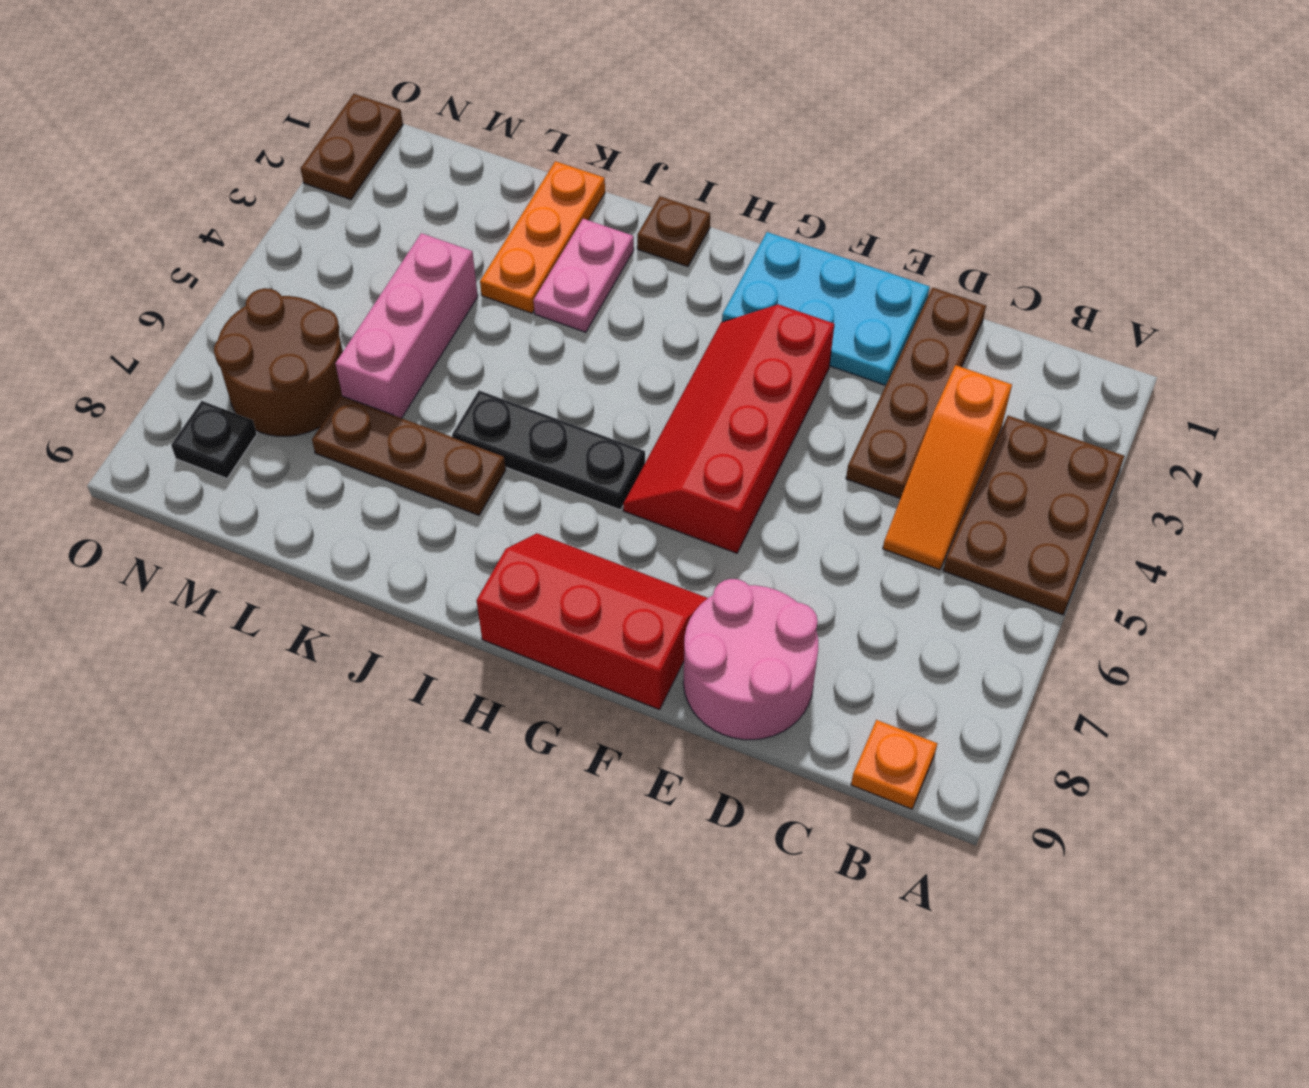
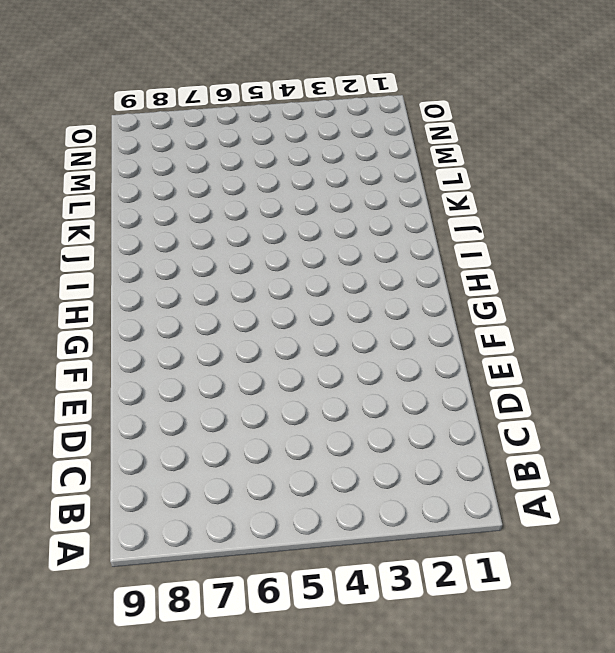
none -> brown plate A3:B5 level 1
none -> orange plate B9 level 1
none -> orange slope C3:C5 level 1 top 3

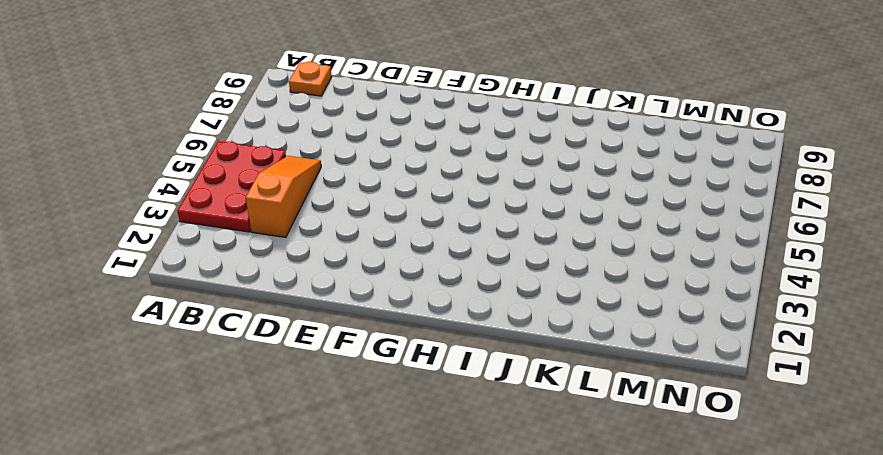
red plate A3:B5 level 1 -> brown plate A3:B5 level 1
none -> brown plate D1:D4 level 1
none -> pink round brick D8:E9 level 1
none -> cyan plate E1:G2 level 1

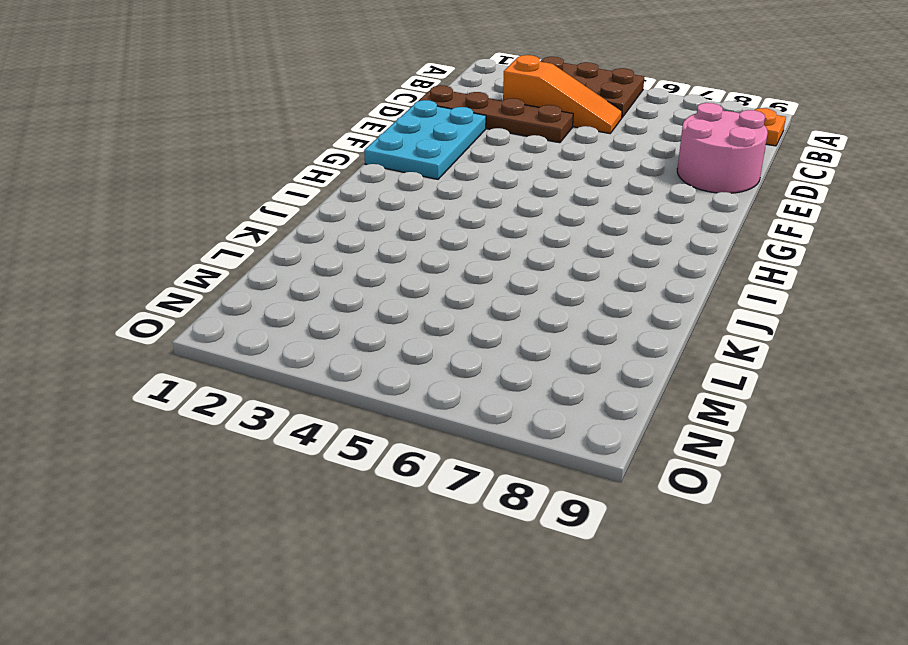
none -> red slope F3:G6 level 1 top F
none -> red slope F8:H9 level 1 top 9
none -> black plate H6:J6 level 1

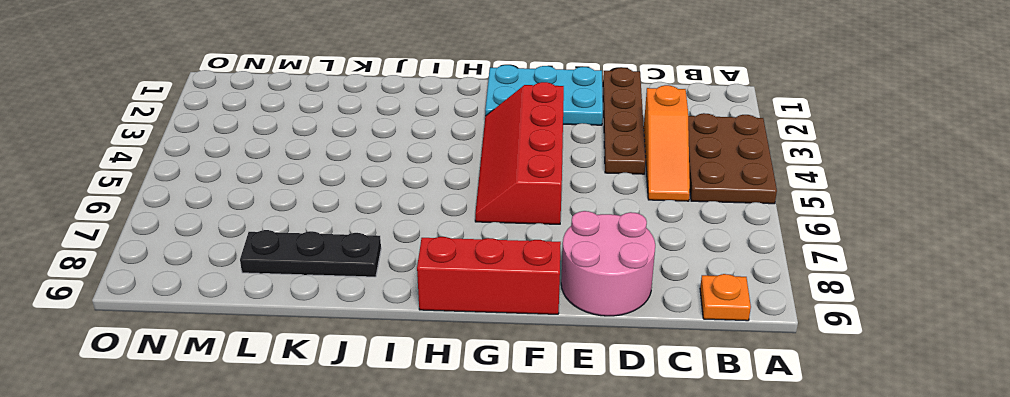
black plate J8:L8 level 1 -> black plate H6:J6 level 1
none -> brown plate I1 level 1
none -> pink plate J2:J3 level 1
none -> brown plate J7:L7 level 1

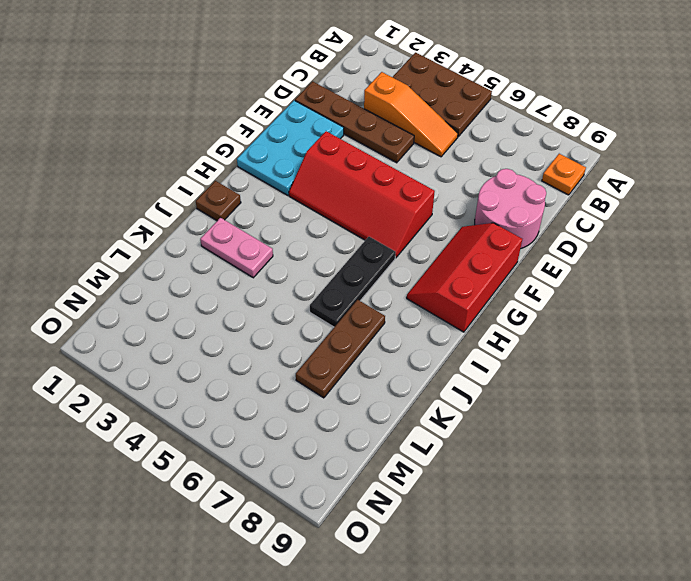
none -> orange plate K1:K3 level 1
none -> pink brick L4:L6 level 1
none -> brown round brick M6:N7 level 1

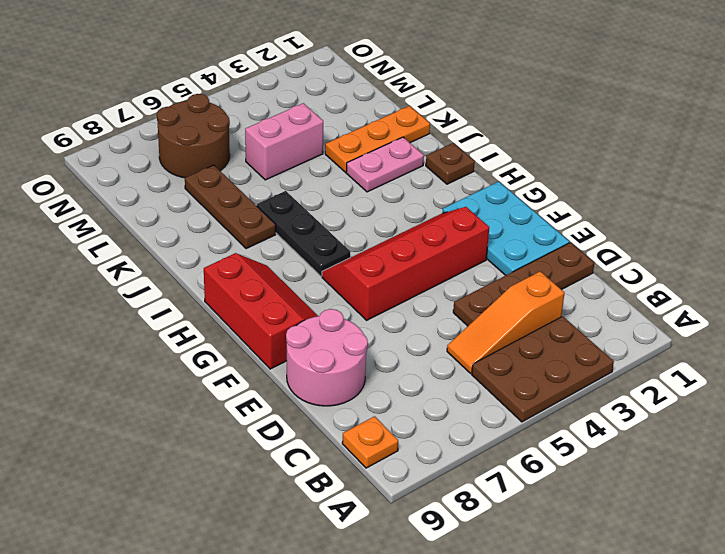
pink brick L4:L5 level 1 -> pink brick L4:L6 level 1
none -> black plate N8 level 1
none -> brown plate O1:O2 level 1

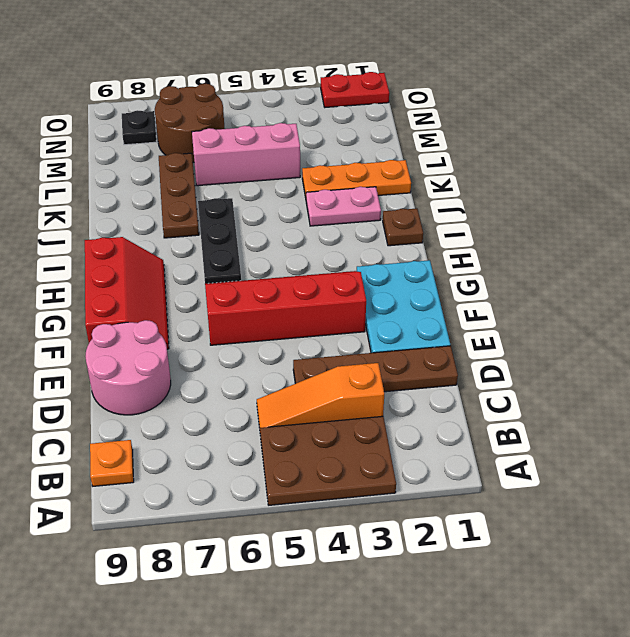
red plate O1:O2 level 1 -> brown plate O1:O2 level 1

